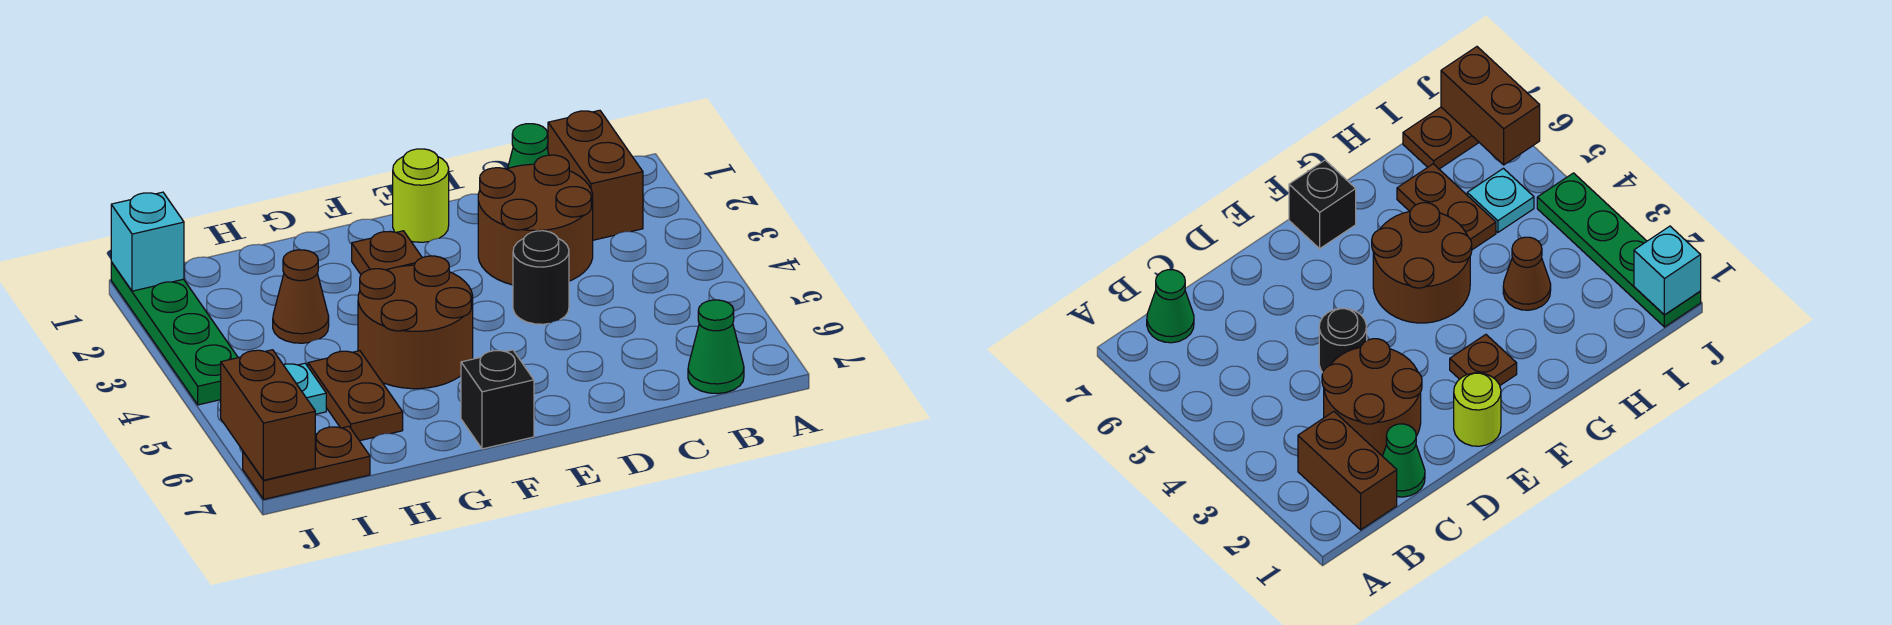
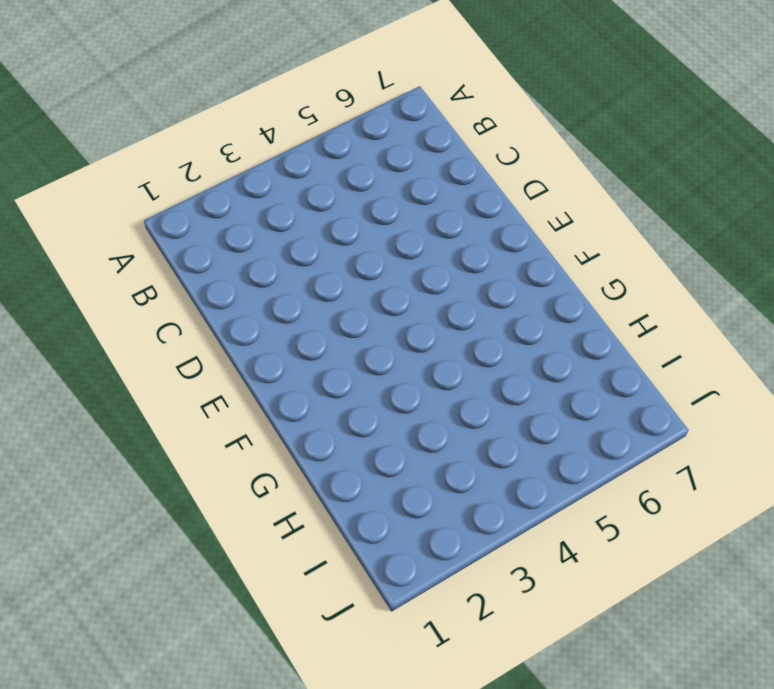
none -> brown brick B1:B2 level 1
none -> green cone B7 level 1
none -> green cone C1 level 1

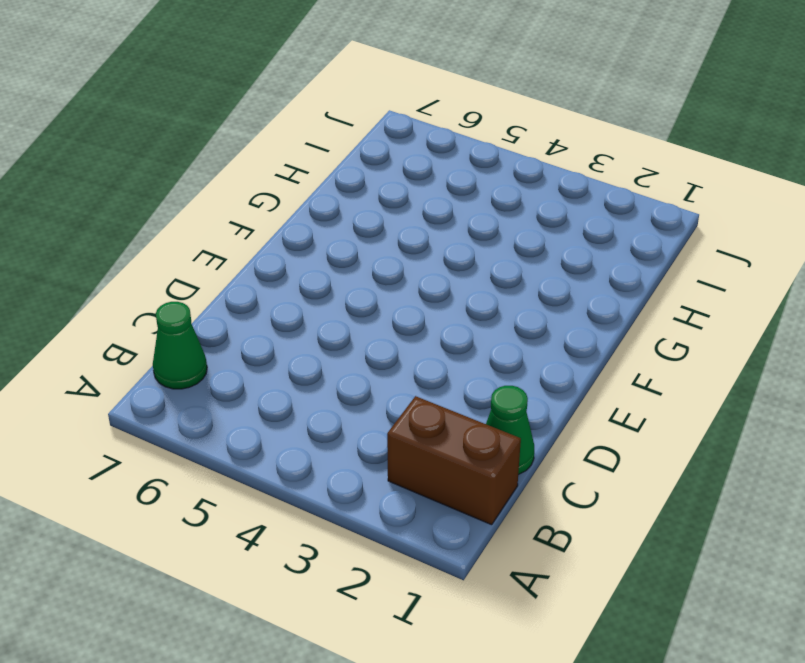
none -> brown round brick C2:D3 level 1
none -> black round brick D4 level 1
none -> lime round brick E1 level 1

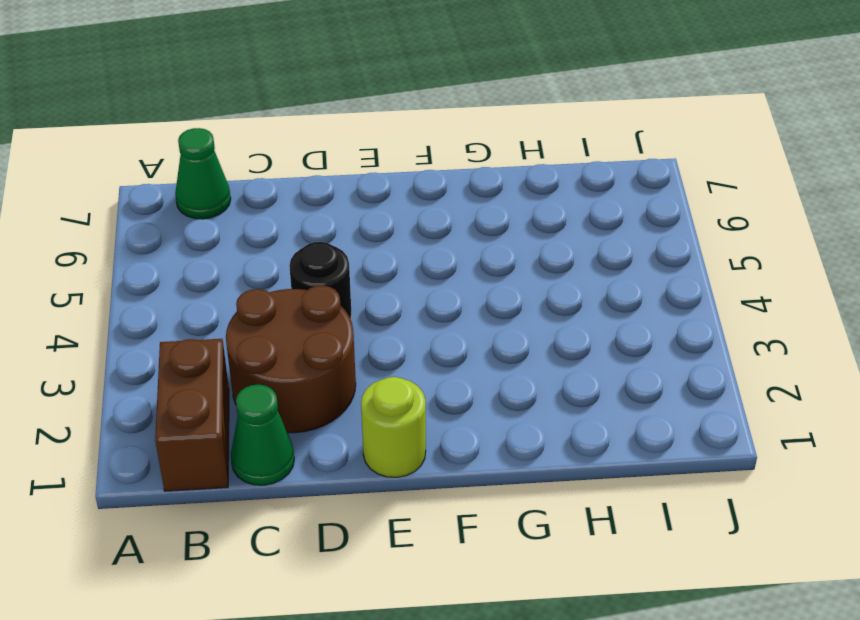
none -> brown plate F2 level 1
none -> brown round brick F4:G5 level 1
none -> black brick F7 level 1

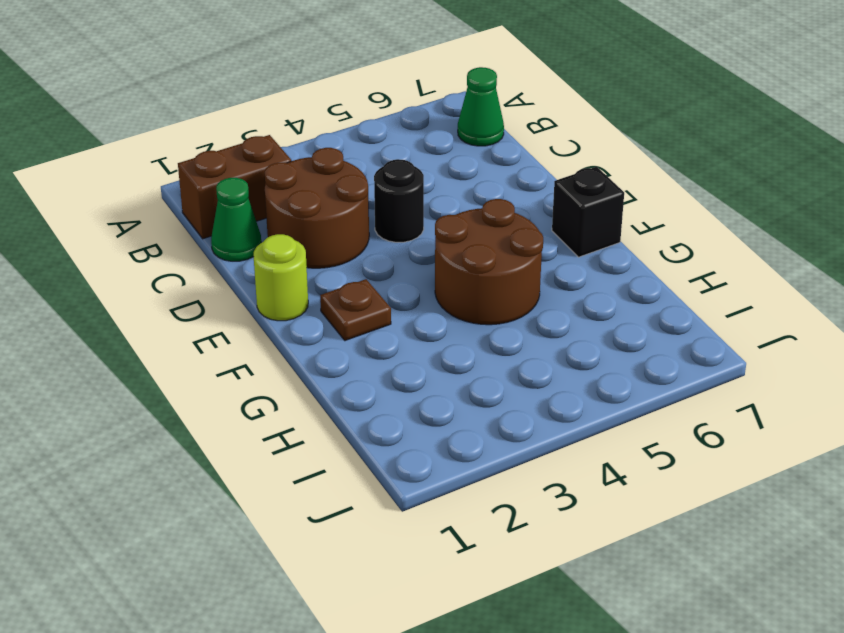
none -> brown cone H3 level 1
none -> brown plate H5:H6 level 1
none -> cyan plate I5 level 1

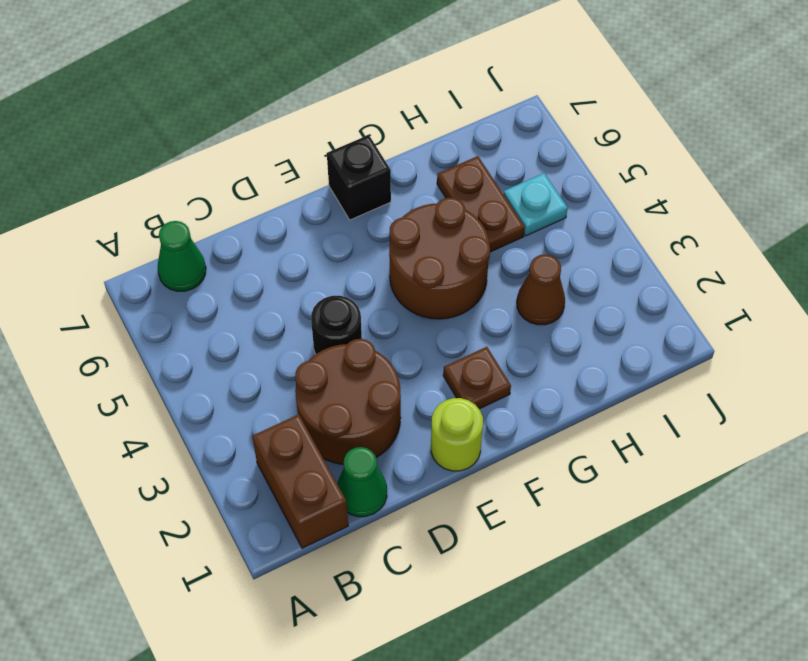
none -> brown plate I7:J7 level 1
none -> green plate J1:J4 level 1
none -> cyan brick J1 level 2

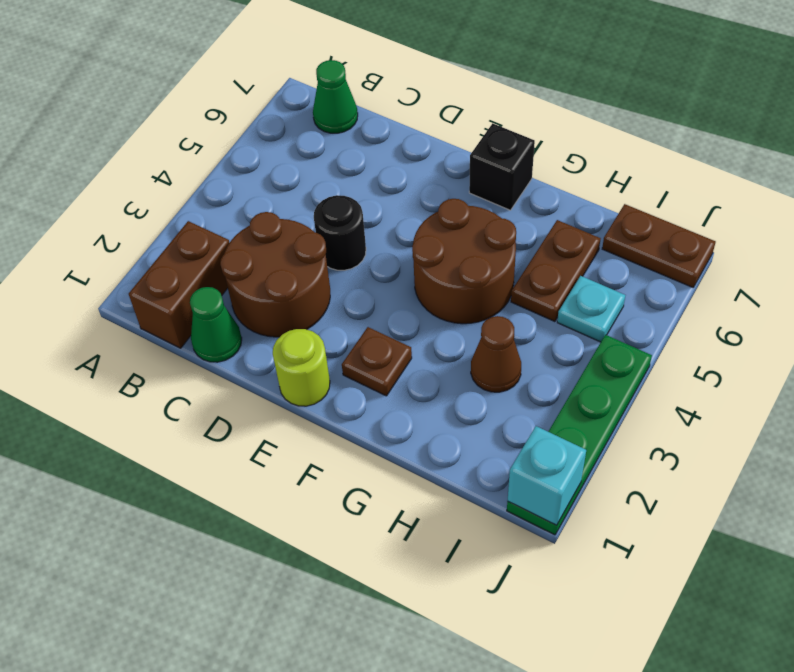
none -> brown brick J6:J7 level 2

